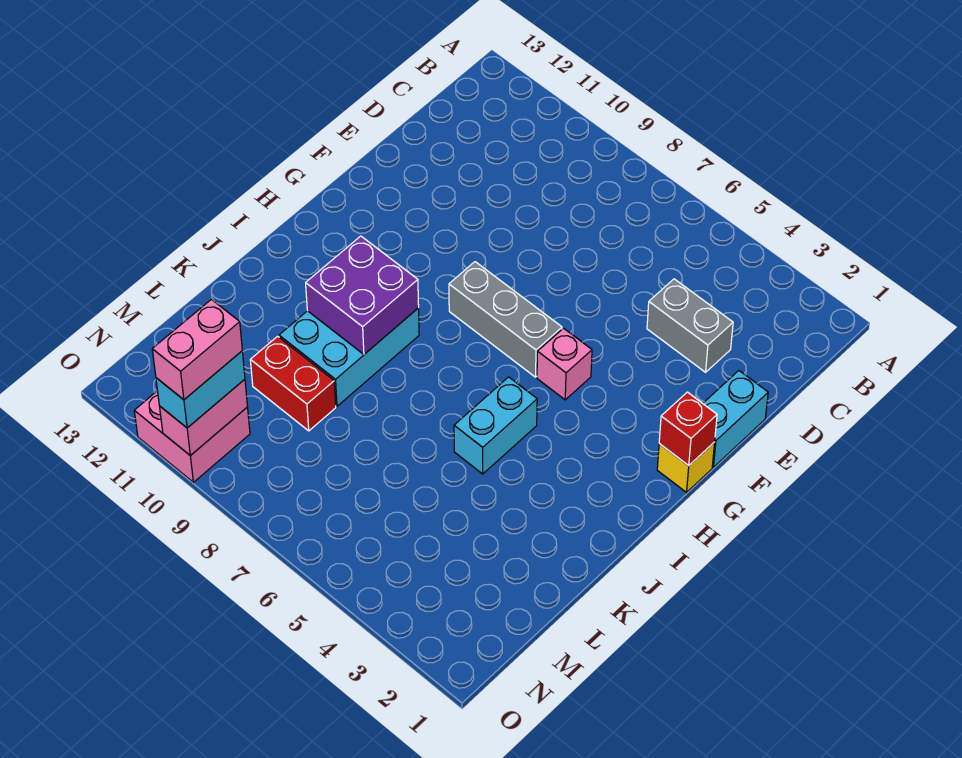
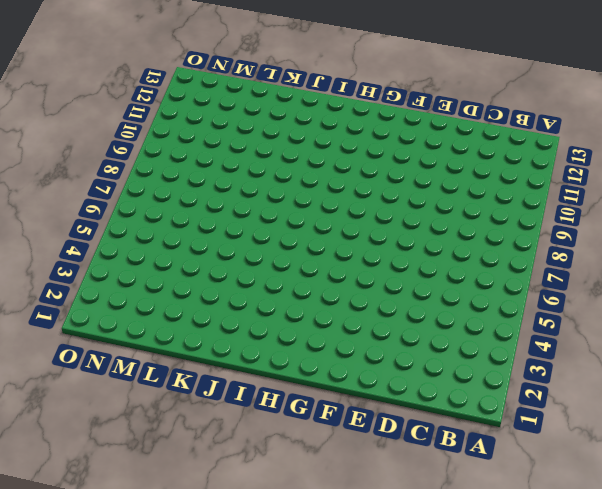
none -> grey brick D3:D4 level 1
none -> cyan brick E1:F1 level 1
none -> yellow brick G1 level 1

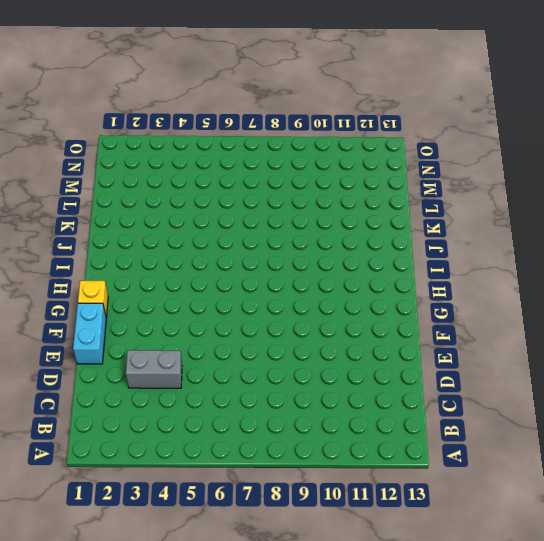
none -> pink brick G5 level 1
none -> grey brick G6:G8 level 1
none -> cyan brick I5:J5 level 1

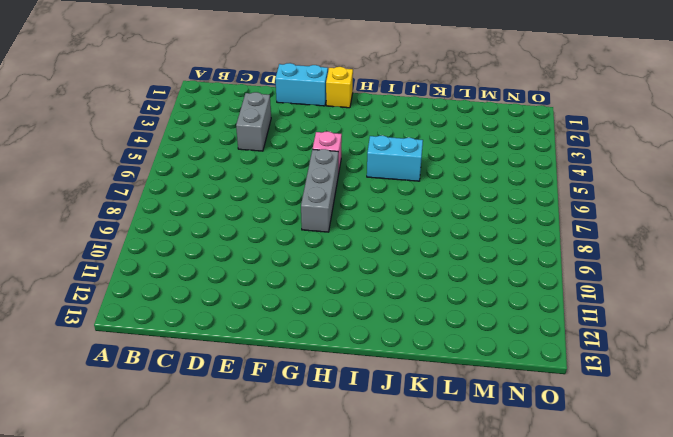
none -> cyan brick I9:K10 level 1
none -> red brick L9:L10 level 1
none -> pink brick N10:O11 level 1

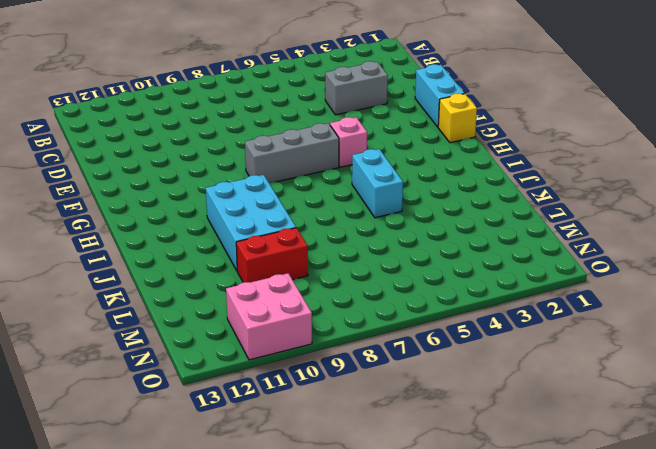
none -> red brick G1 level 2
none -> purple brick I9:J10 level 2
none -> pink brick N10:O10 level 2

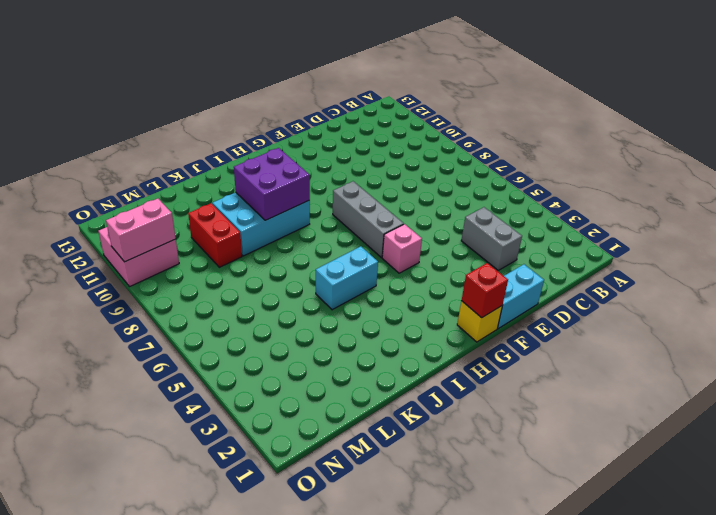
none -> cyan brick N10:O10 level 3
none -> pink brick N10:O10 level 4

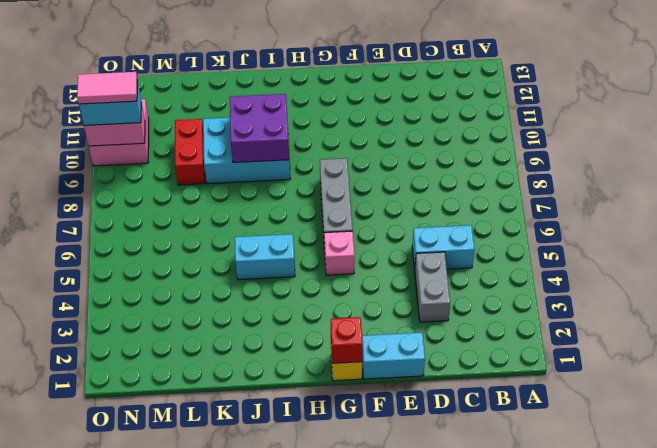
cyan brick C5:D5 level 1 -> none
pink tile N10:O10 level 4 -> pink brick N10:O10 level 4

